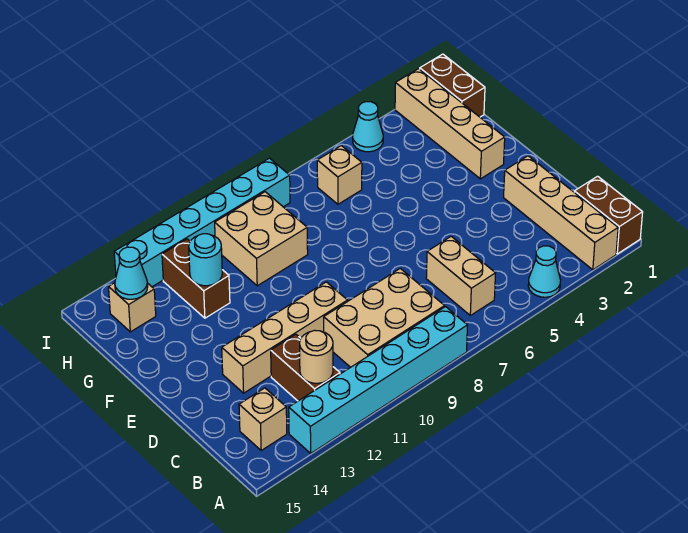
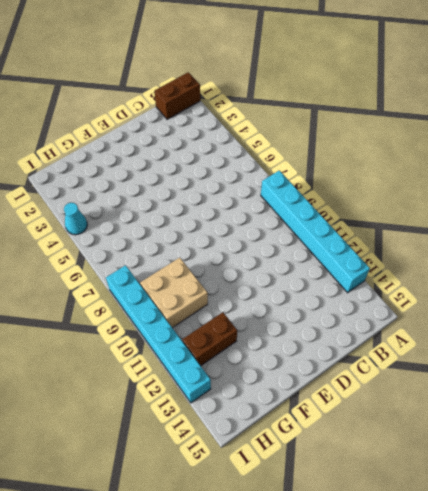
none -> tan brick A2:D2 level 1
none -> cyan cone A4 level 1
none -> tan brick B6:C6 level 1

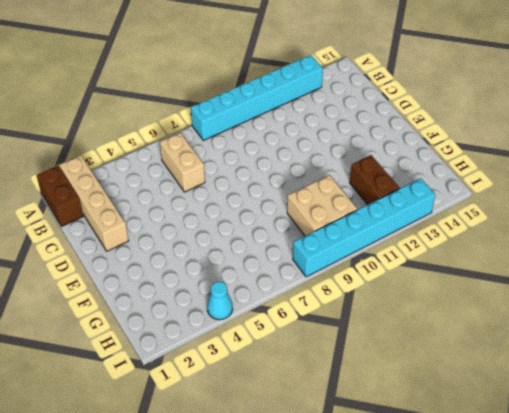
none -> cyan cone A4 level 1
none -> tan brick B8:C10 level 1
none -> brown brick B12:C12 level 1

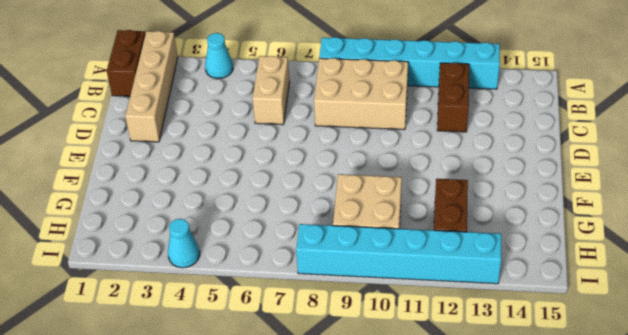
none -> tan brick B14 level 1
none -> tan brick D10:D13 level 1
none -> tan brick F2:I2 level 1

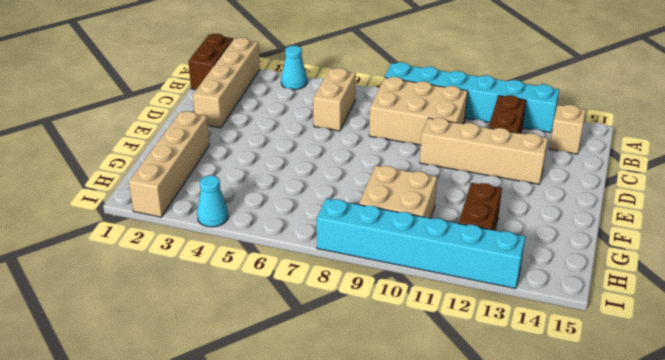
none -> brown brick H1:I1 level 1
none -> tan brick H6 level 1
none -> tan brick H14 level 1

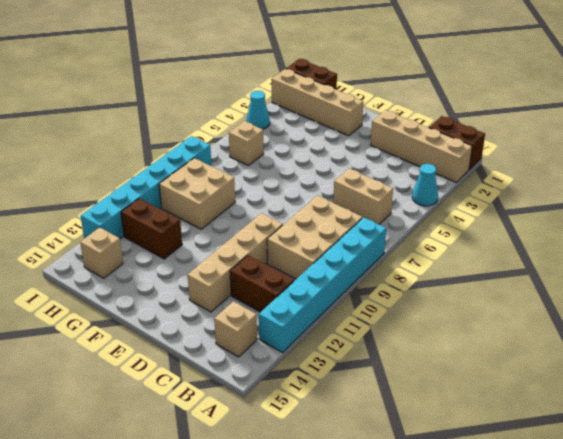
none -> tan round brick B12 level 2
none -> cyan round brick G12 level 2
none -> cyan cone H14 level 2

